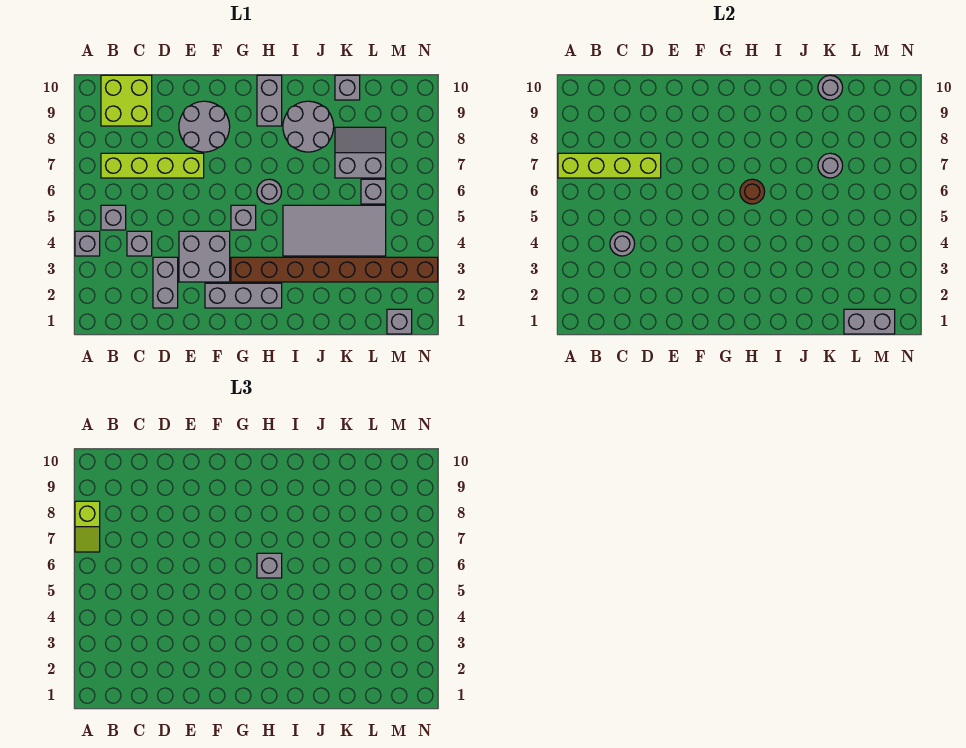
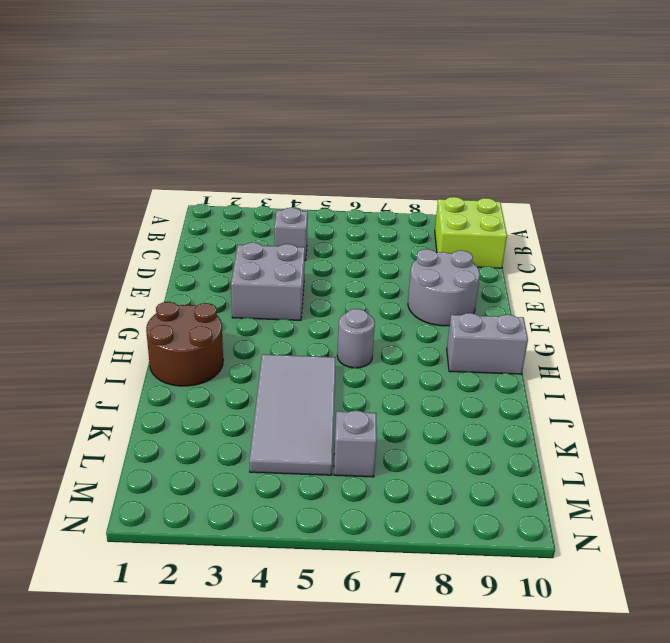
brown round brick H1:I2 level 1 -> grey brick F2:H2 level 1
none -> grey brick A4 level 1
none -> grey brick B5 level 1
none -> lime brick B7:E7 level 1

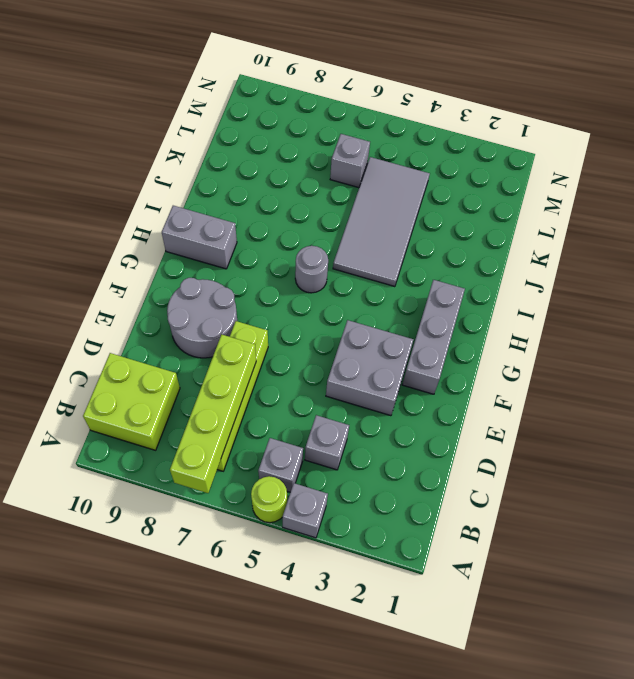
lime round brick A5 level 1 -> none
none -> grey brick D2:D3 level 1
none -> brown brick G3:N3 level 1
none -> grey brick G5 level 1

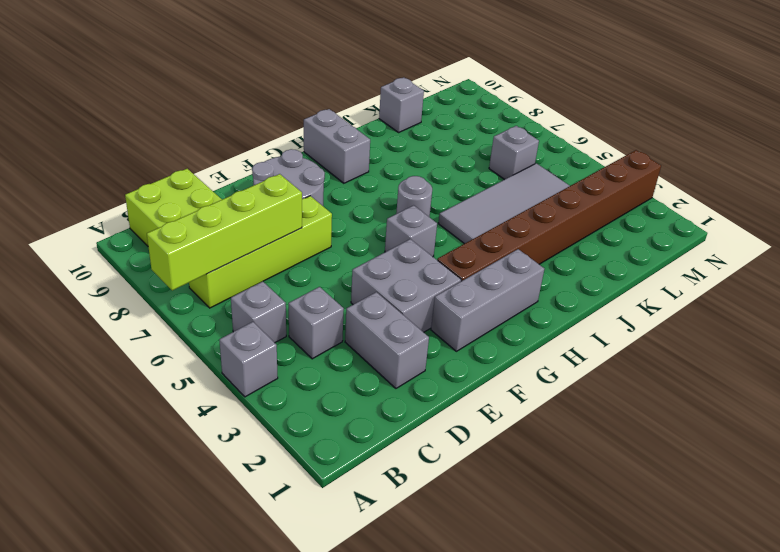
none -> grey round brick I8:J9 level 1
none -> grey slope K7:L8 level 1 top 7
none -> grey brick M1 level 1

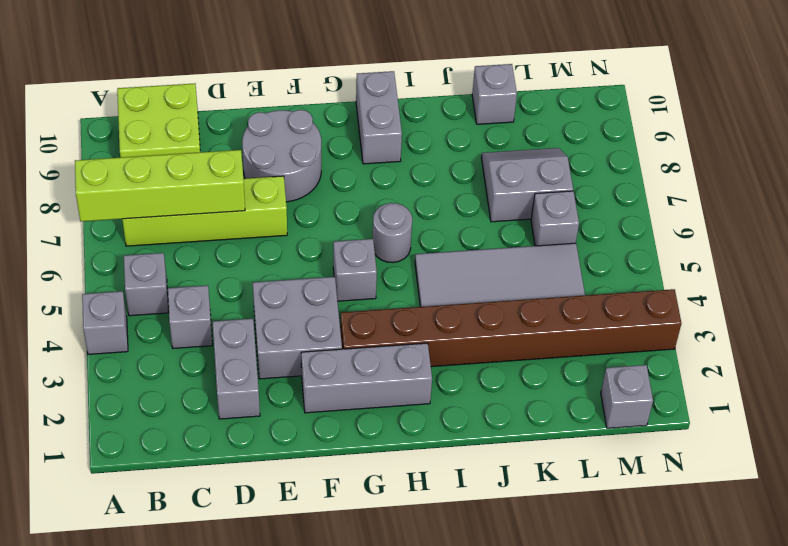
none -> grey round brick I8:J9 level 1
none -> grey round brick C4 level 2
none -> brown round brick H6 level 2

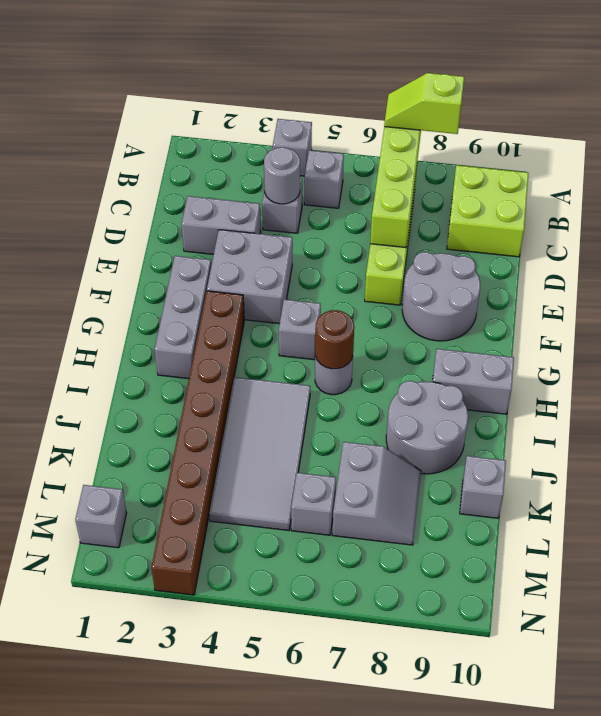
none -> grey round brick K7 level 2
none -> grey round brick K10 level 2
none -> grey brick L1:M1 level 2

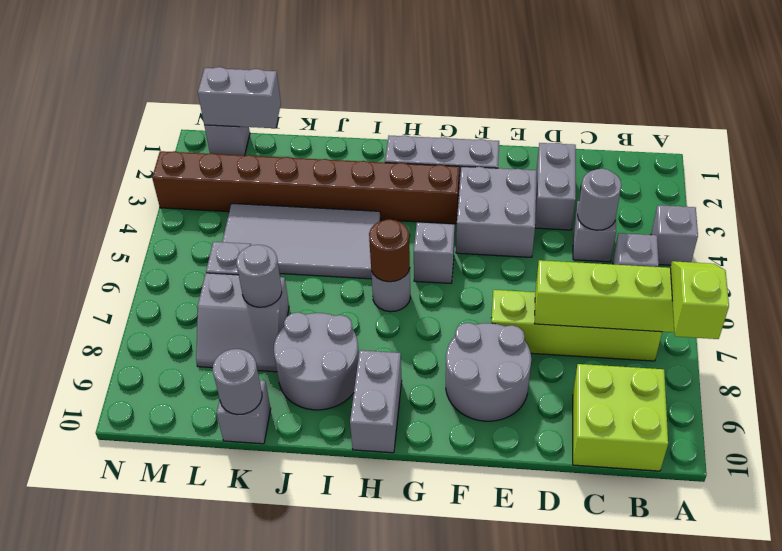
none -> grey brick H6 level 3

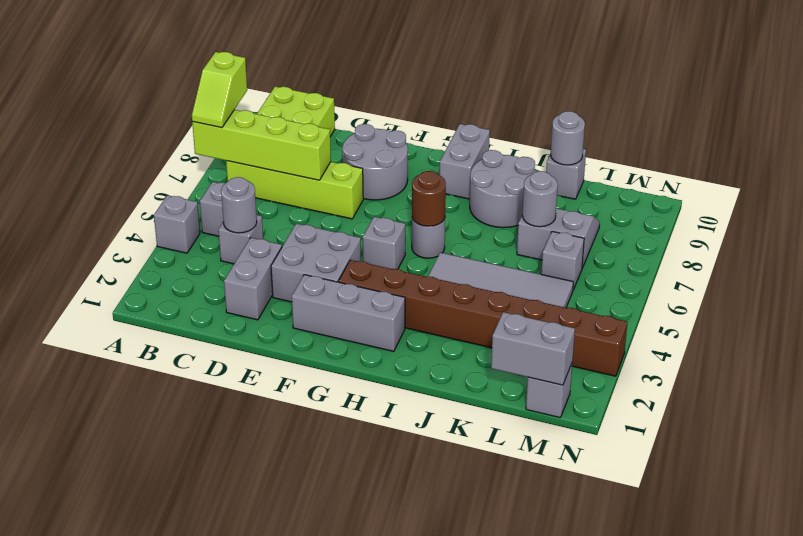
none -> grey brick H6 level 3

